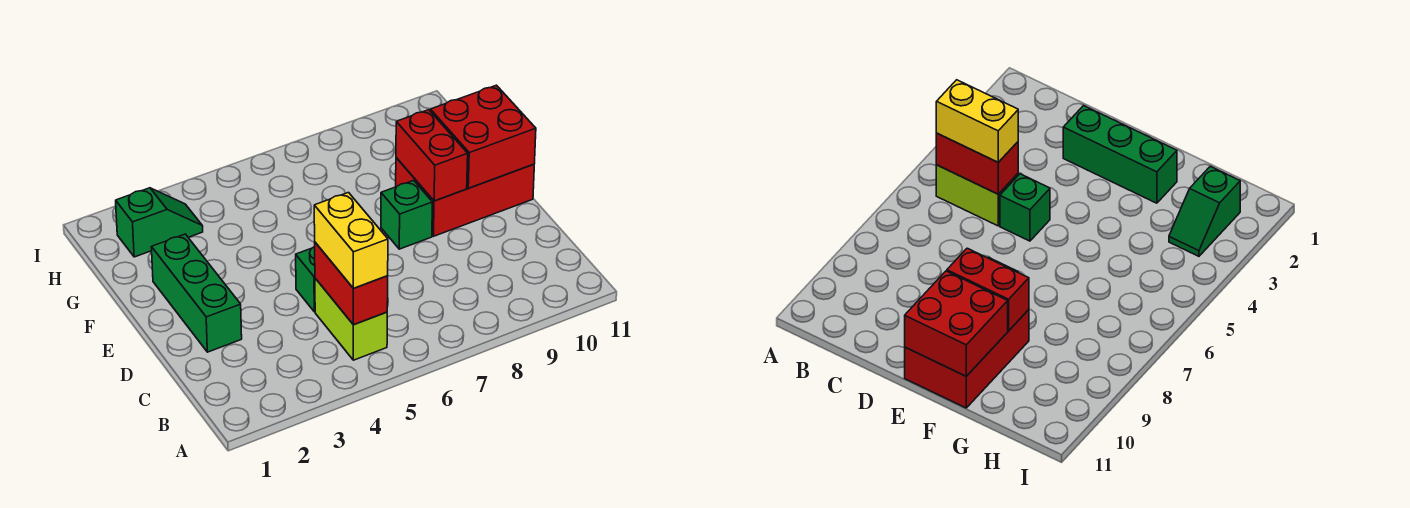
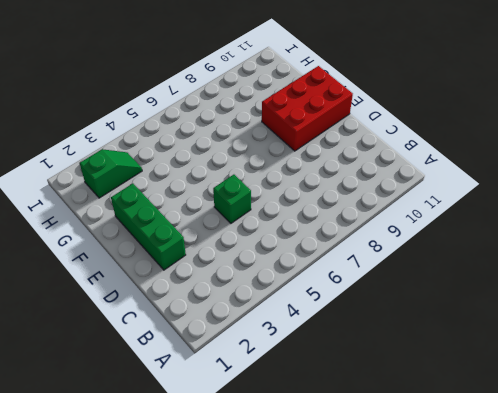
none -> lime brick B5:C5 level 1
none -> green brick E8 level 1

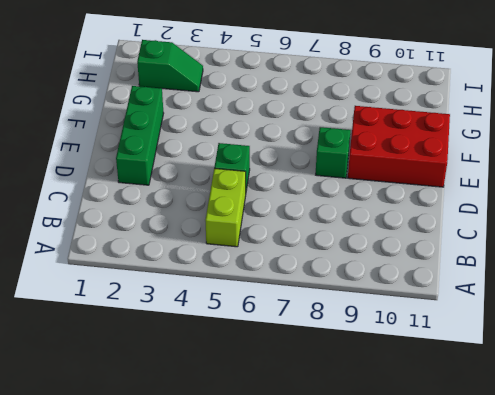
none -> red brick B5:C5 level 2
none -> red brick E9:F9 level 2

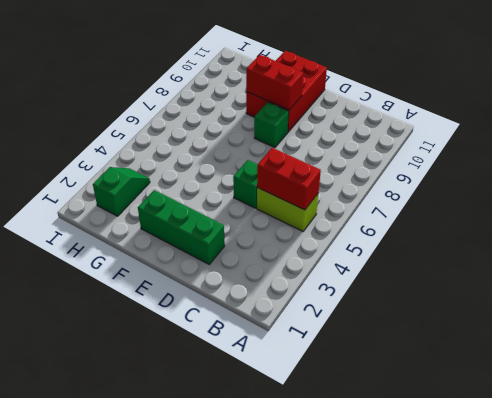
none -> red brick E10:F11 level 2
none -> yellow brick B5:C5 level 3

